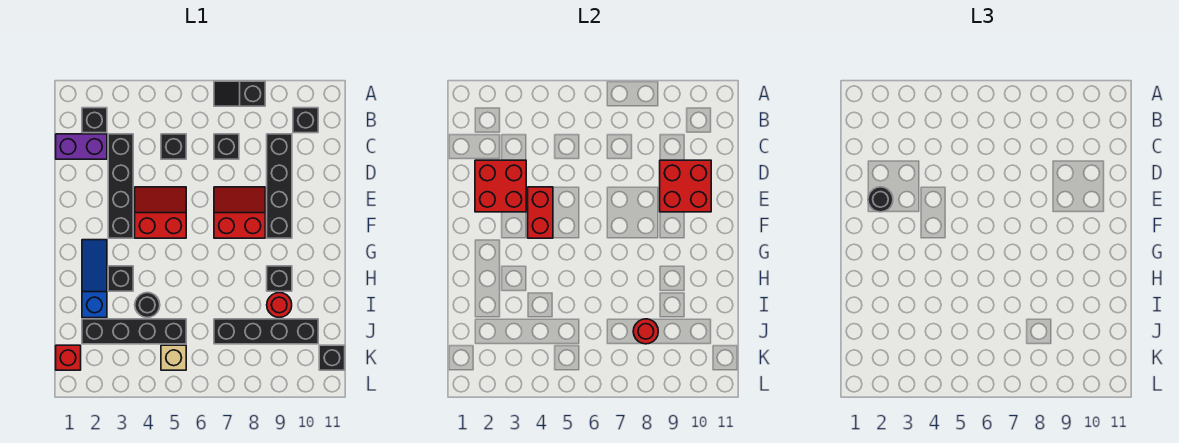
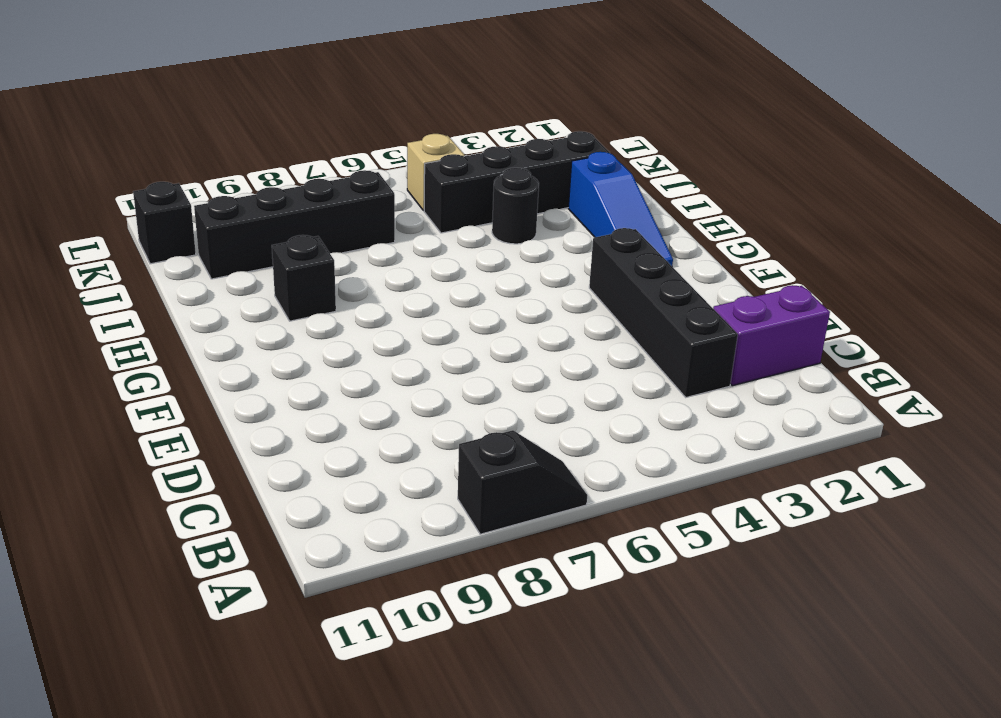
none -> black brick B2 level 1
none -> black brick B10 level 1
none -> black brick C5 level 1

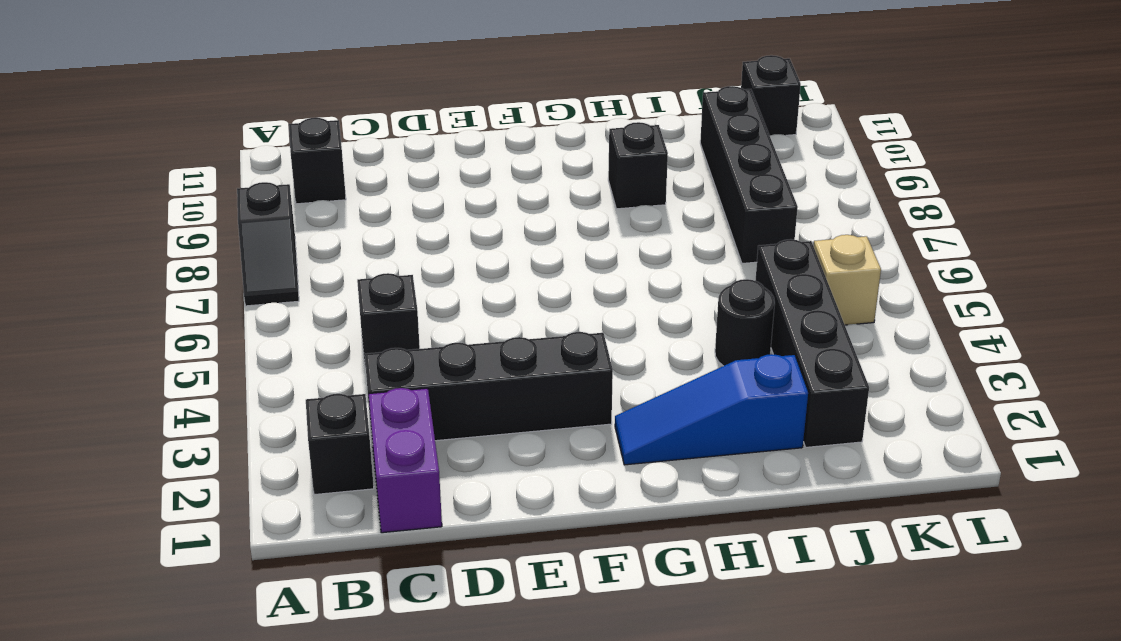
none -> black brick C7 level 1
none -> black brick C9:F9 level 1
none -> red slope E4:F5 level 1 top F

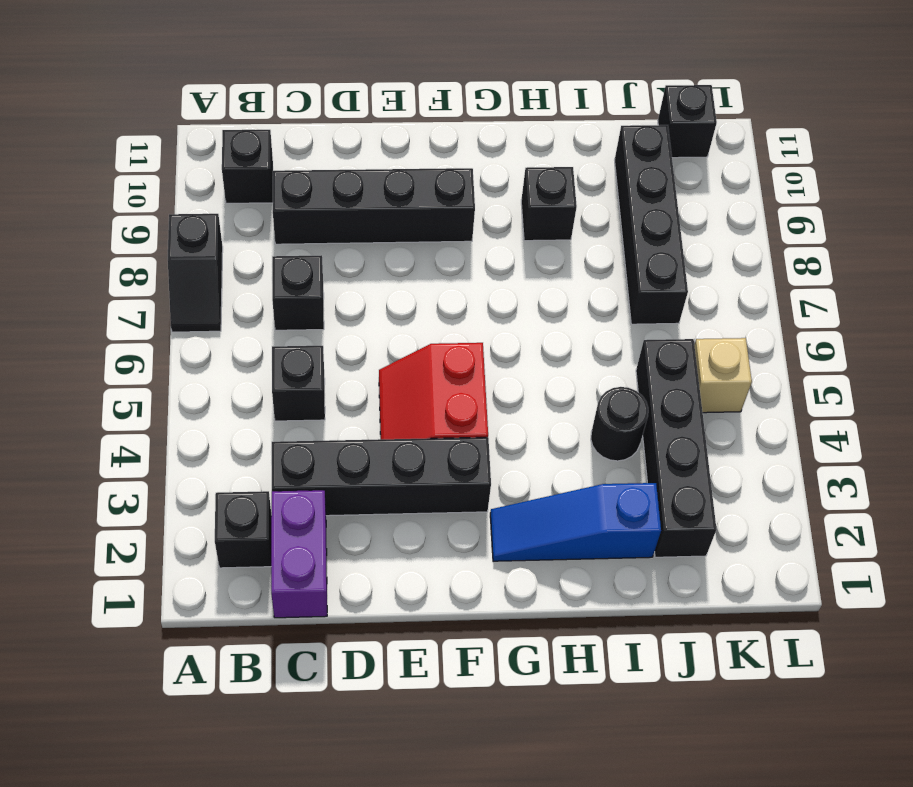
none -> red slope E7:F8 level 1 top F
none -> black brick H3 level 1
none -> red round brick I9 level 1

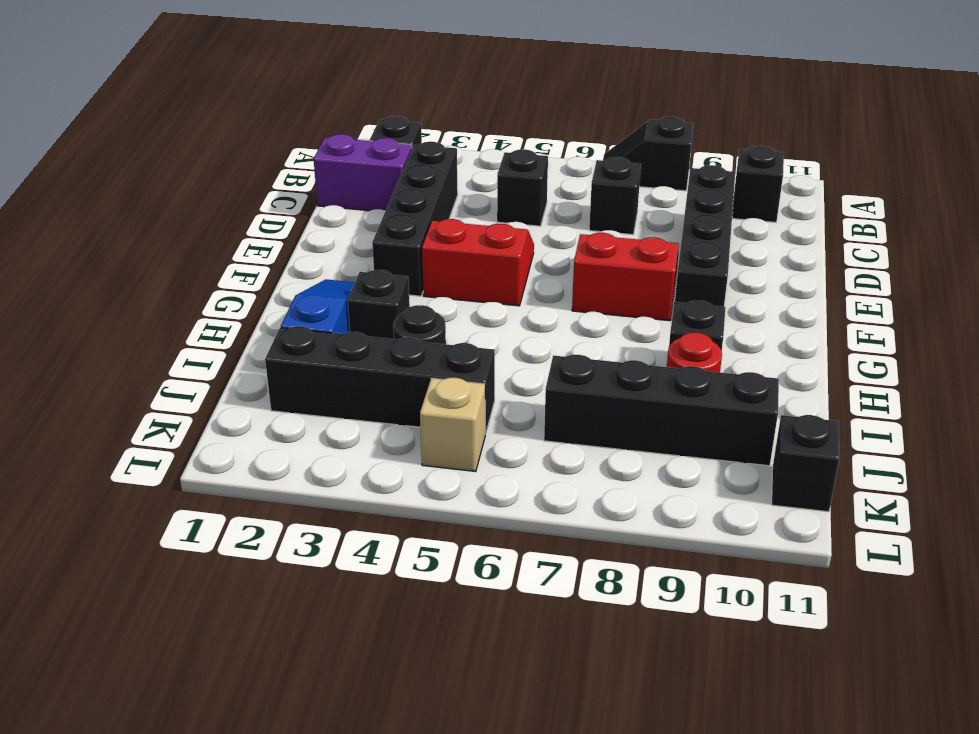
none -> red brick K1 level 1
none -> red brick D2:E3 level 2
none -> red brick D9:E10 level 2

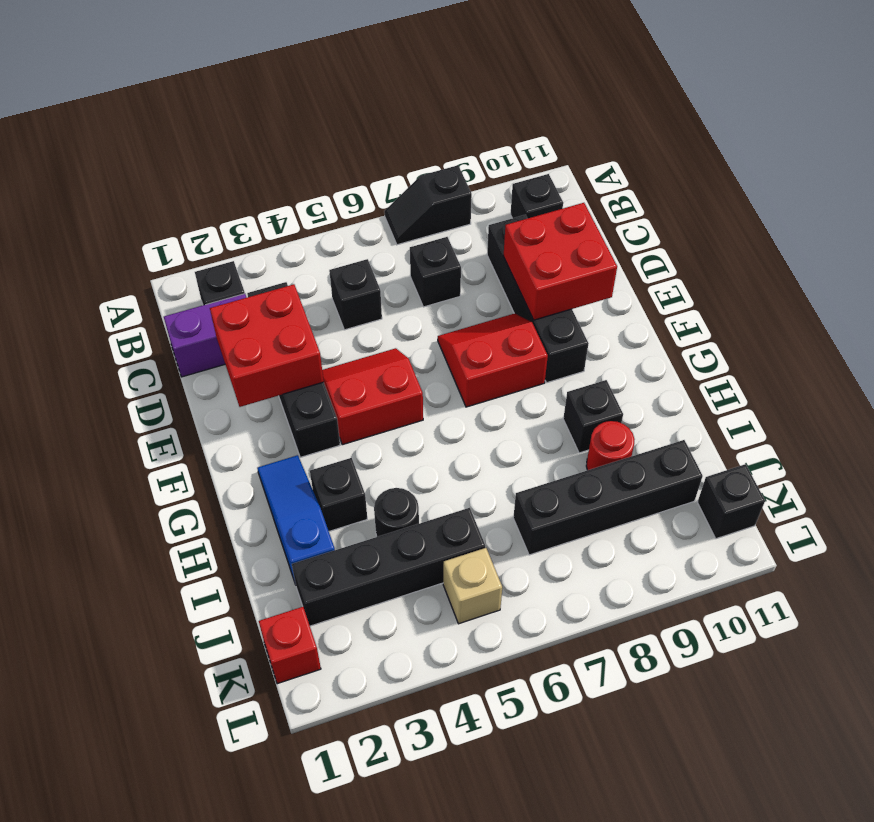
none -> red brick E4:F4 level 2
none -> red round brick J8 level 2
none -> black round brick E2 level 3

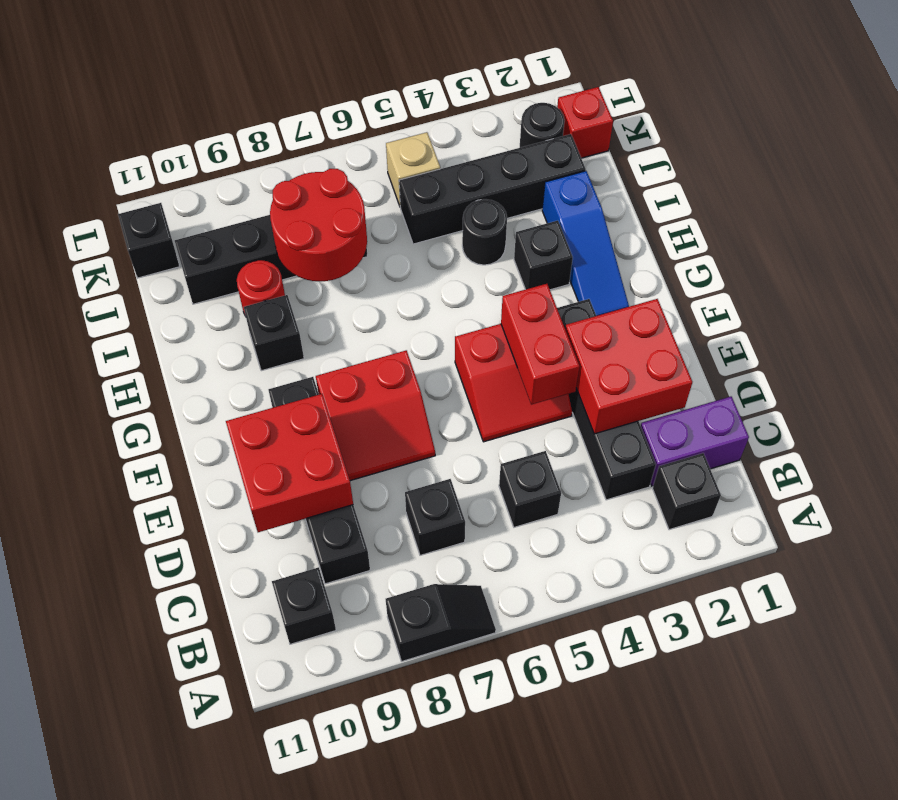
red round brick I7:J8 level 2 -> red round brick J8 level 2
black round brick K2 level 1 -> black round brick E2 level 3

